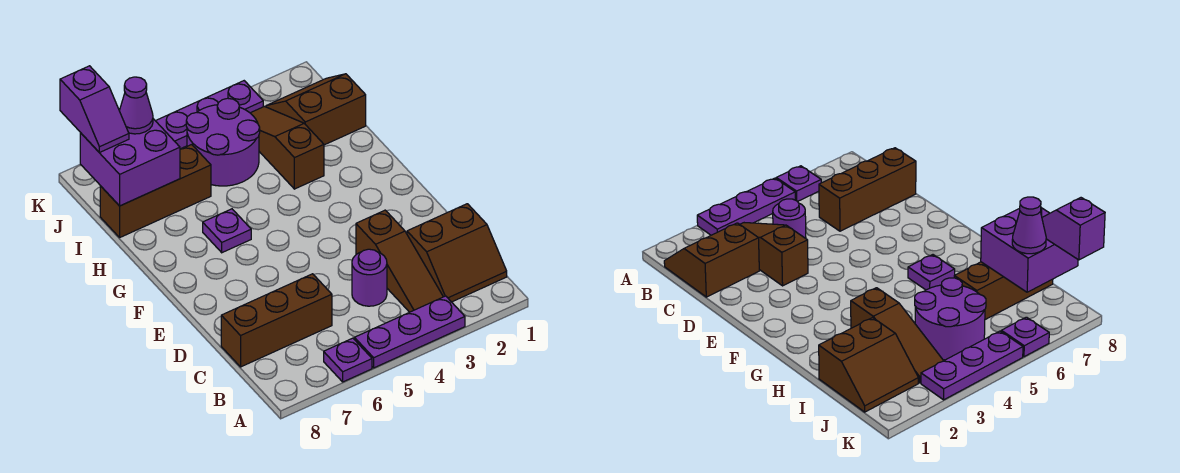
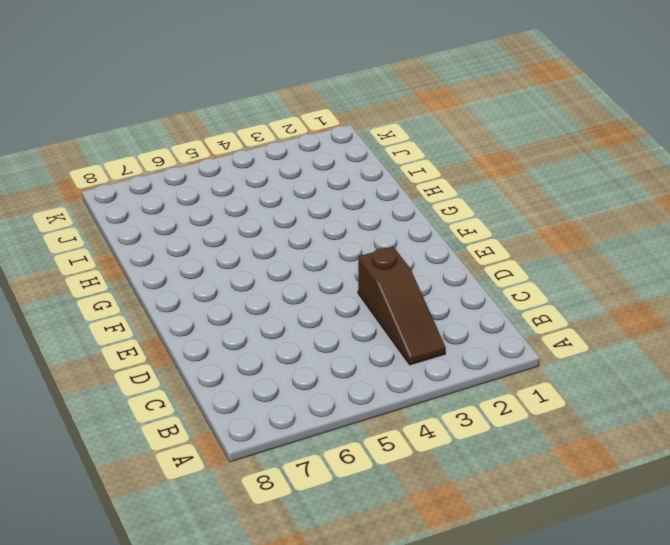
none -> purple plate A3:A5 level 1
none -> purple plate A6 level 1
none -> brown slope B1:C2 level 1 top C

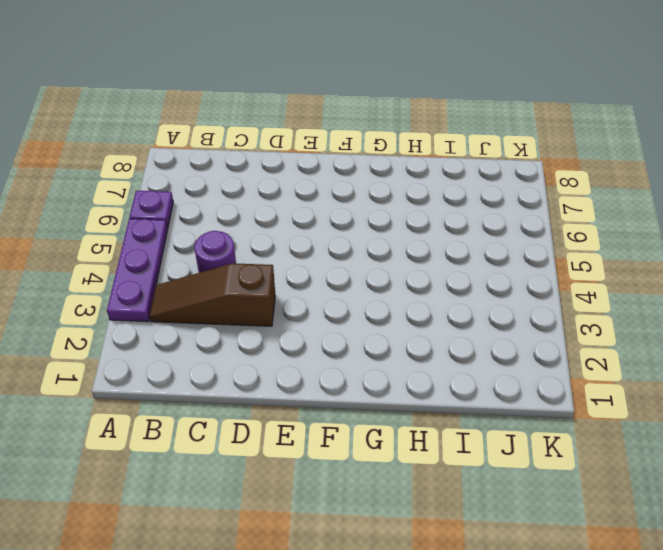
none -> brown slope B1:C2 level 1 top C
none -> brown brick C6:C8 level 1
none -> purple plate G6 level 1

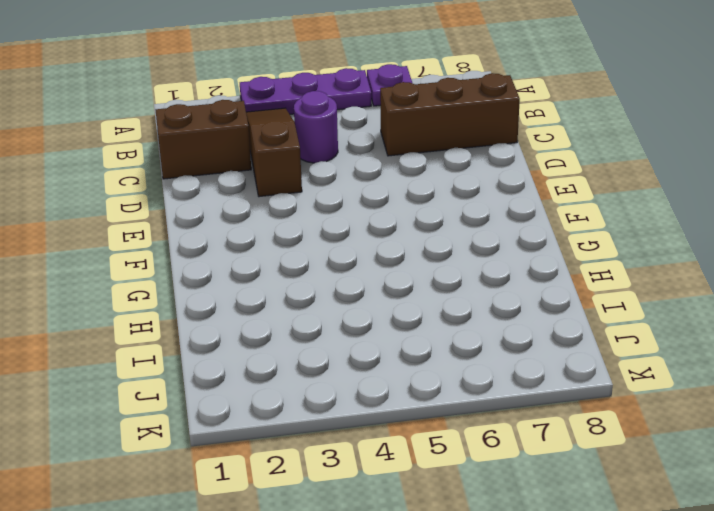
none -> purple plate G6 level 1
none -> brown slope H3:J3 level 1 top H
none -> brown slope I1:J2 level 1 top I

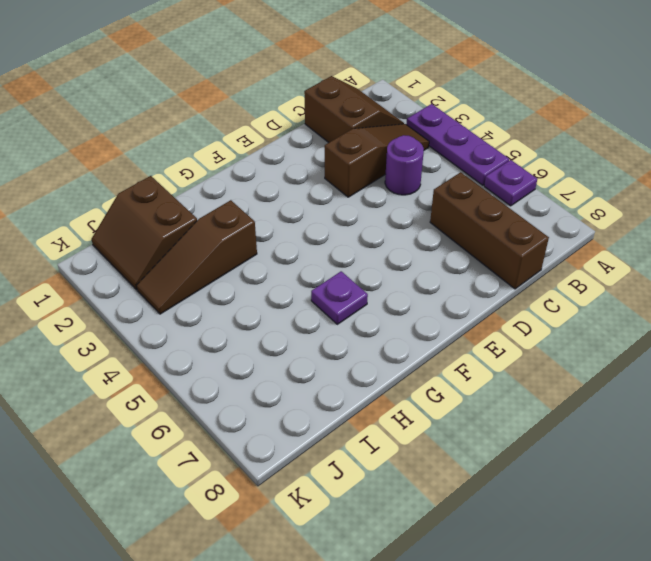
none -> purple round brick I4:J5 level 1
none -> brown brick I6:I8 level 1
none -> purple plate K3:K5 level 1

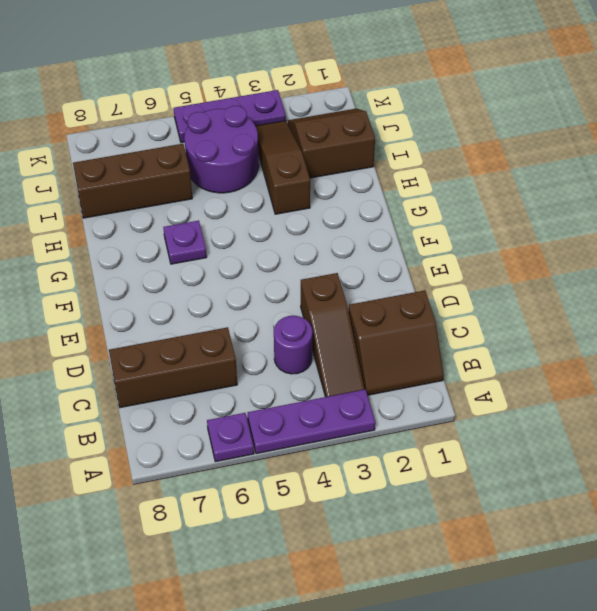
none -> purple plate K6 level 1
none -> purple brick I7:J8 level 2
none -> purple cone J7 level 3

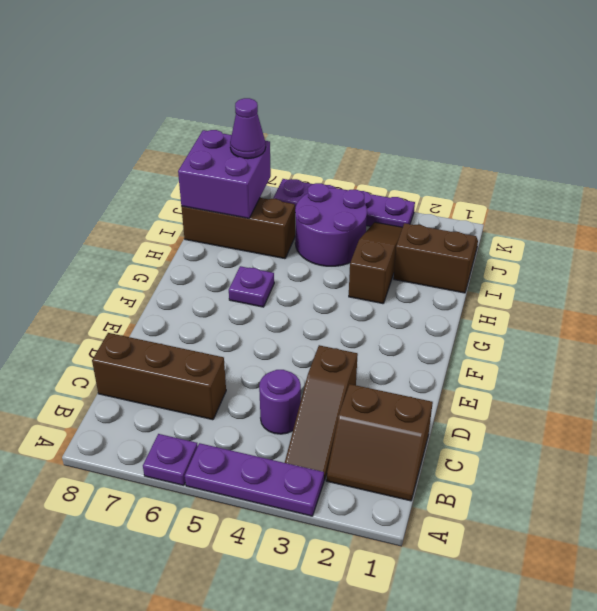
none -> purple slope J8:K8 level 3 top K

